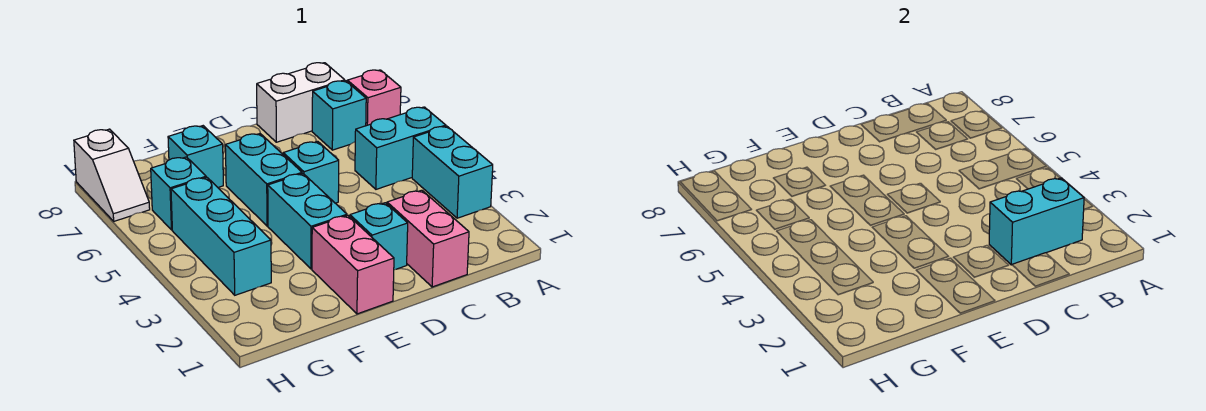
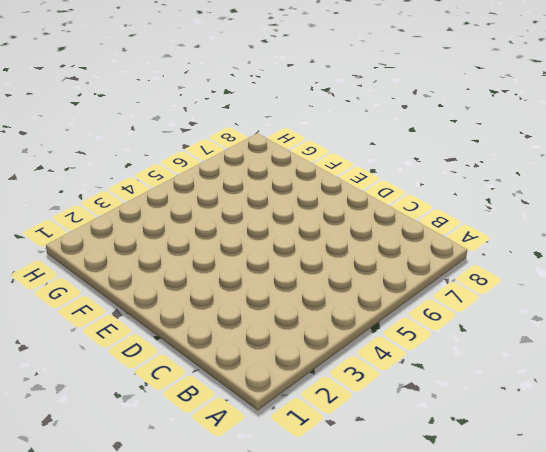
none -> cyan brick A3:A4 level 1
none -> cyan brick A5:B5 level 1
none -> pink brick A7 level 1

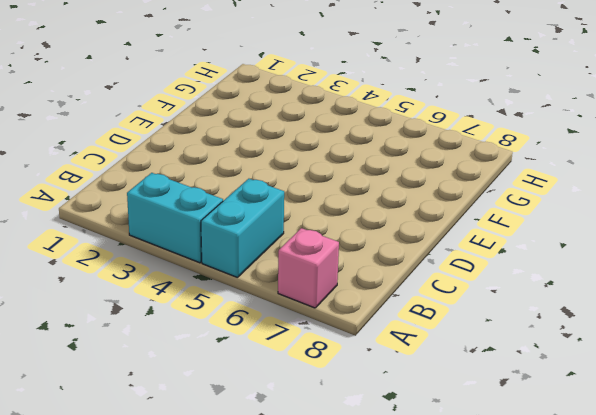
none -> cyan brick B7 level 1
none -> white brick B8:C8 level 1
none -> pink brick C1:C2 level 1

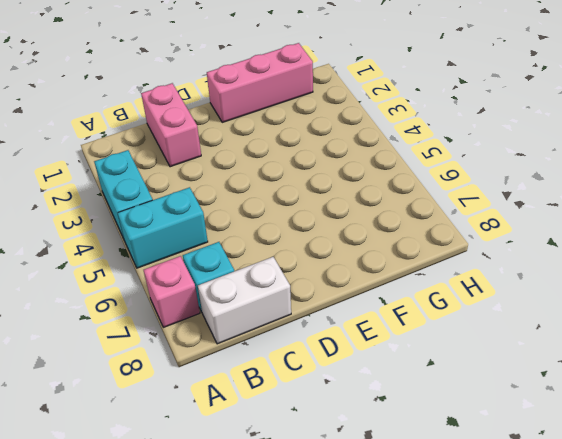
pink brick E1:G1 level 1 -> pink brick E1:E2 level 1
none -> cyan brick D2 level 1
none -> cyan brick D5 level 1
none -> cyan brick E3:E4 level 1

